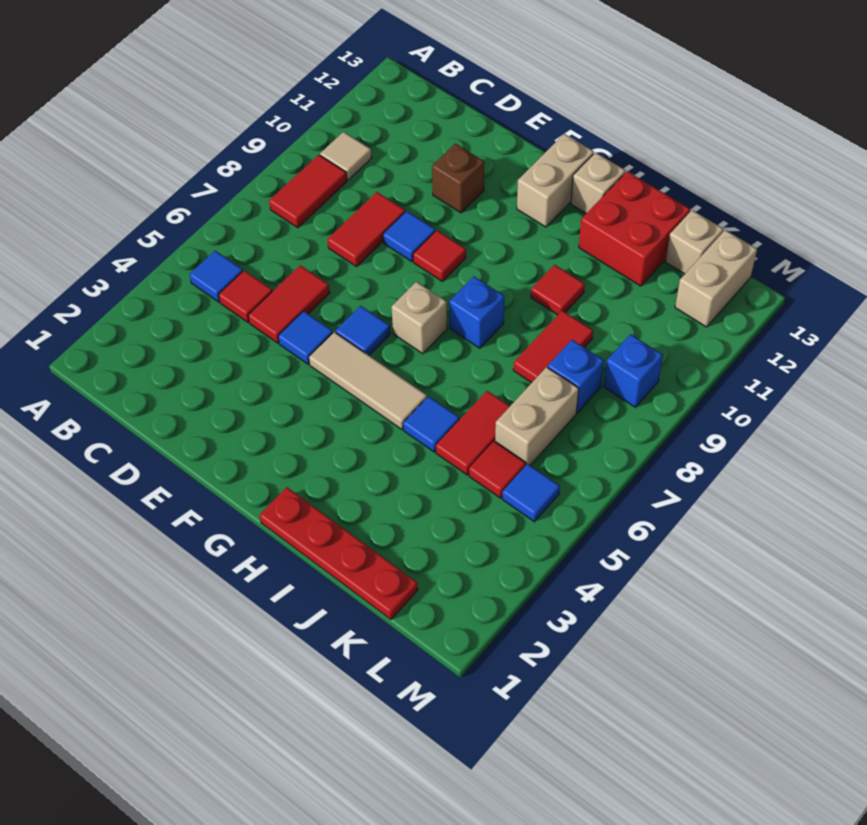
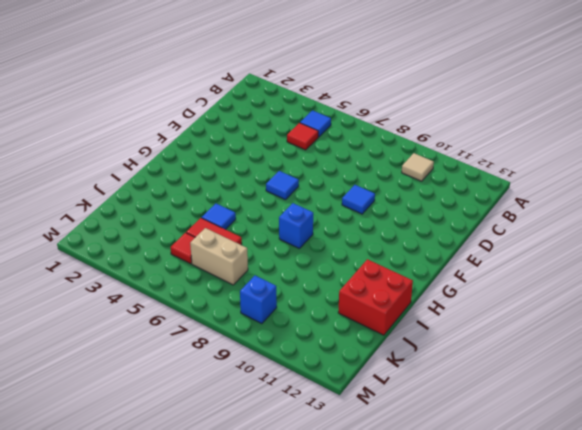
none -> red tile B8:B9 level 1
none -> red tile D5:D6 level 1
none -> red tile D8:D9 level 1

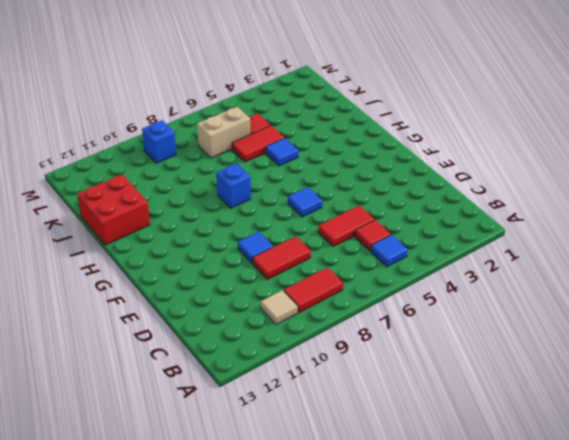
none -> blue tile E5 level 1
none -> brown brick E11 level 1
none -> tan tile F5:H5 level 1

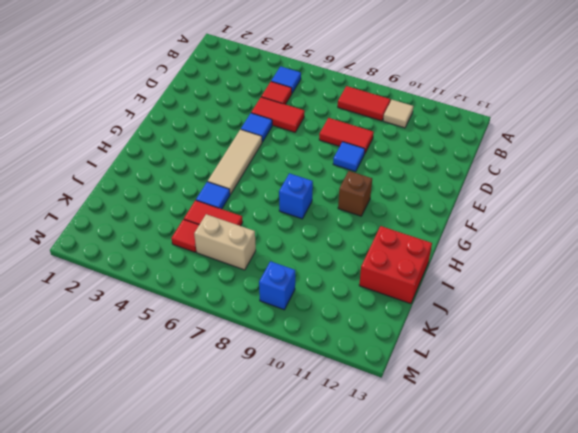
brown brick G10 level 1 -> brown brick E11 level 1
none -> blue tile F6 level 1
none -> red tile F9 level 1
none -> tan brick G7 level 1

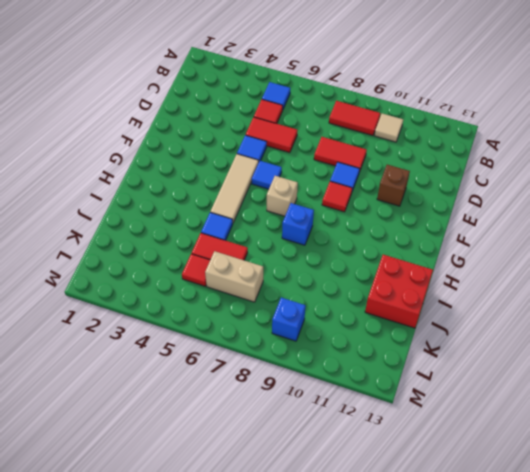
none -> tan brick G12:G13 level 1
none -> red plate H1:K1 level 1
none -> tan brick H13 level 1

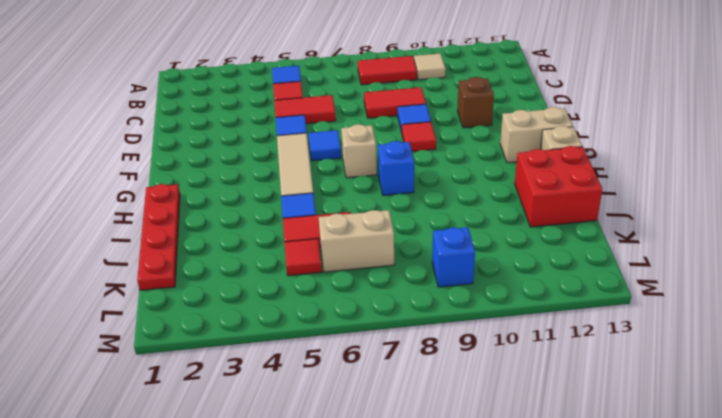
none -> red tile I10 level 1
none -> red tile J8:J9 level 1
none -> blue brick K8 level 1

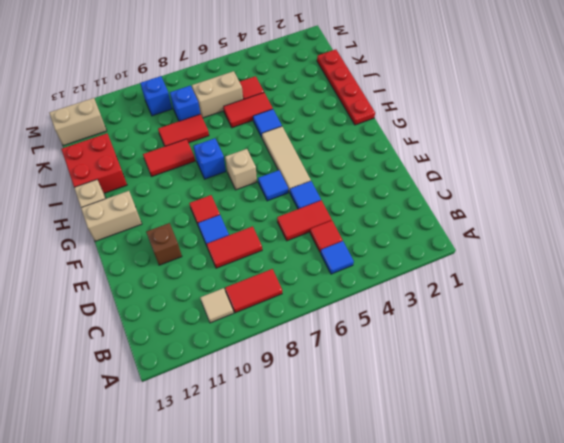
red tile I9:I10 level 1 -> red tile I10 level 1
none -> tan brick K13 level 1
none -> blue tile L5 level 1

